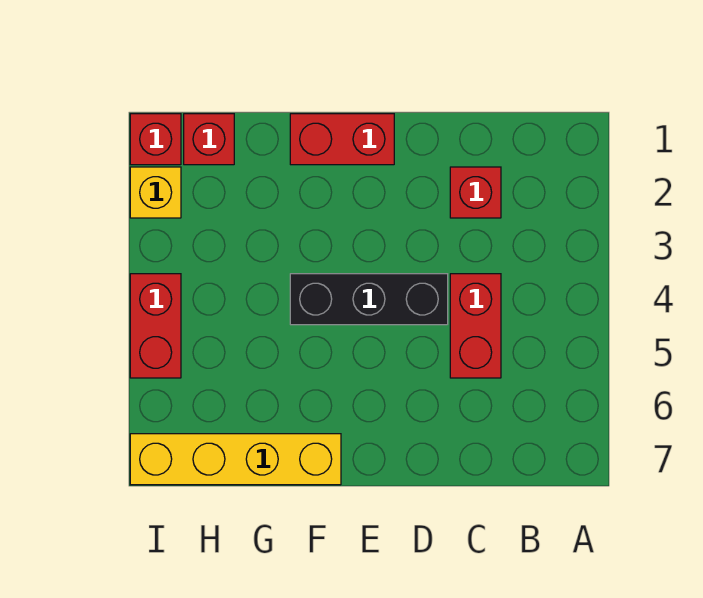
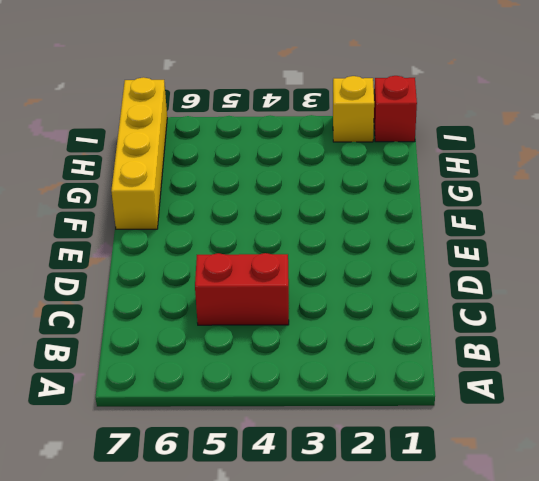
none -> red brick C2 level 1
none -> black brick D4:F4 level 1

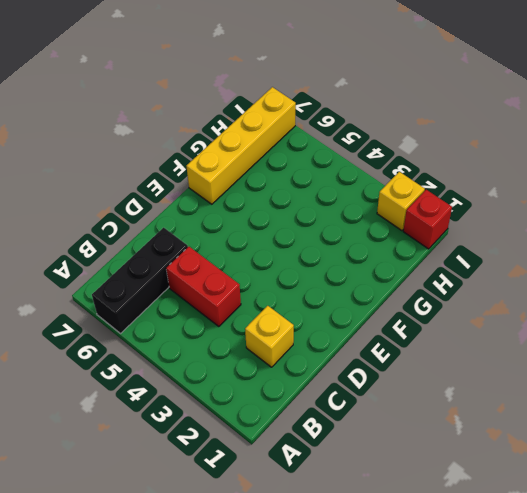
black brick A6:C6 level 1 -> black brick D4:F4 level 1
yellow brick C2 level 1 -> red brick C2 level 1
none -> red brick E1:F1 level 1
none -> red brick H1 level 1

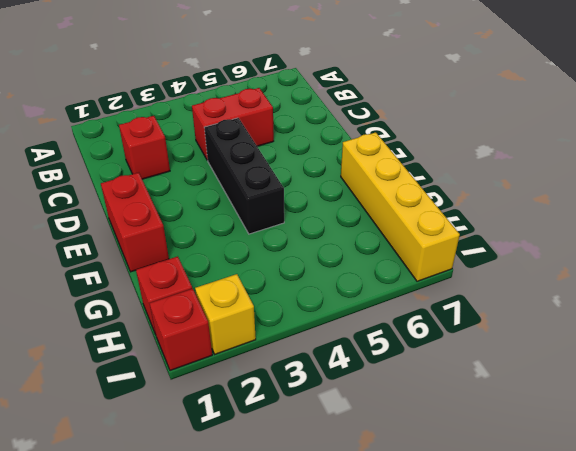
none -> red brick I4:I5 level 1

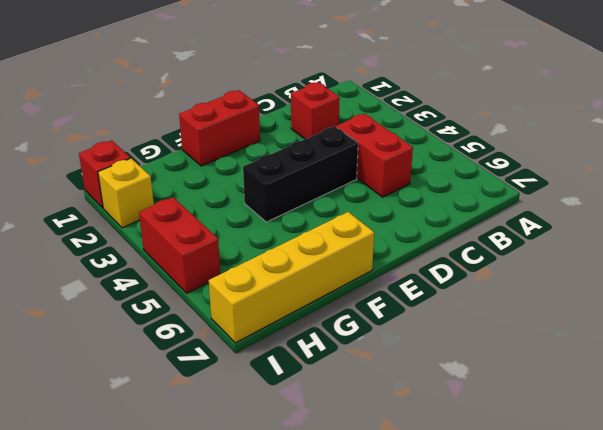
none -> red brick H1 level 1

